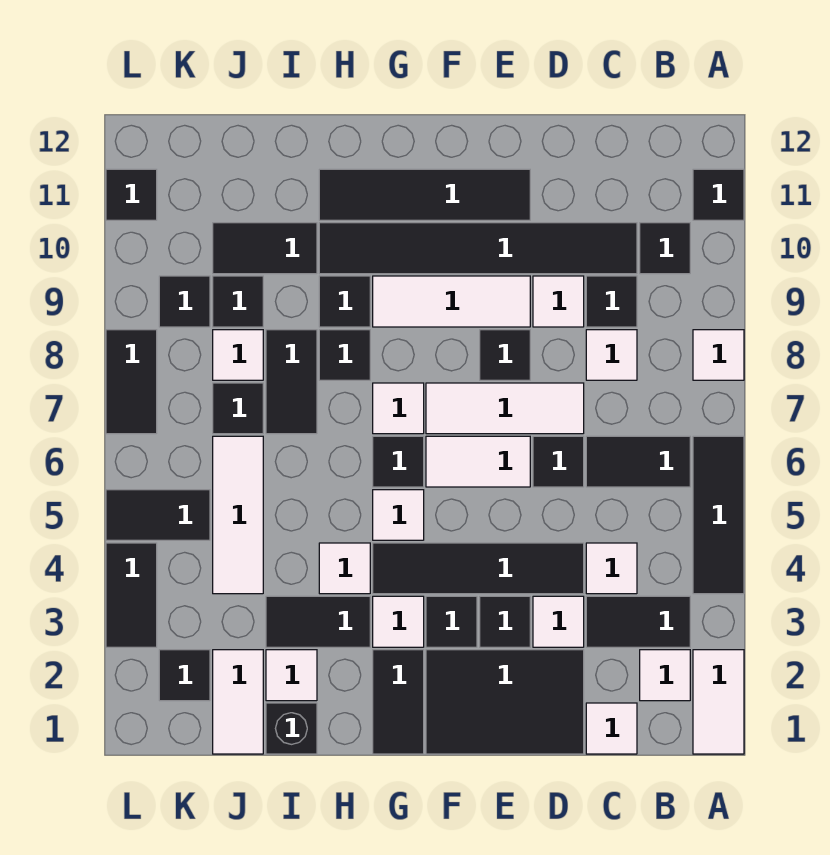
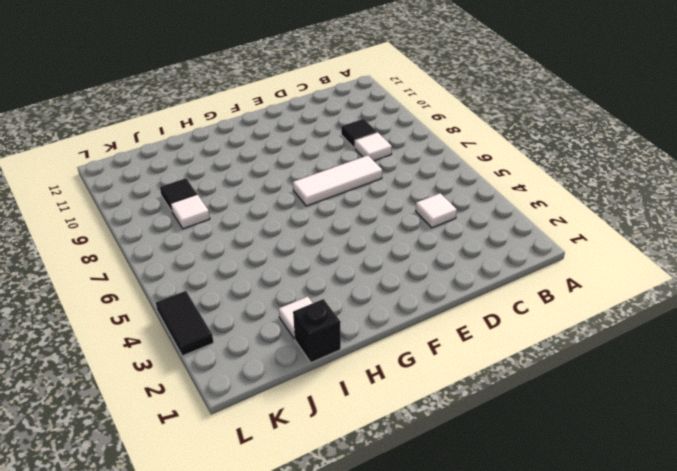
none -> white tile A1:A2 level 1
none -> black tile A4:A6 level 1
none -> white tile A8 level 1
none -> black tile A11 level 1

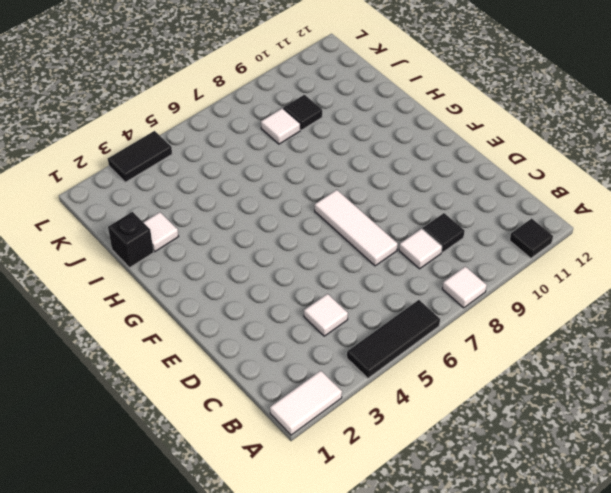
none -> white tile B2 level 1
none -> black tile B3:C3 level 1
none -> black tile B6:C6 level 1
none -> black tile B10 level 1

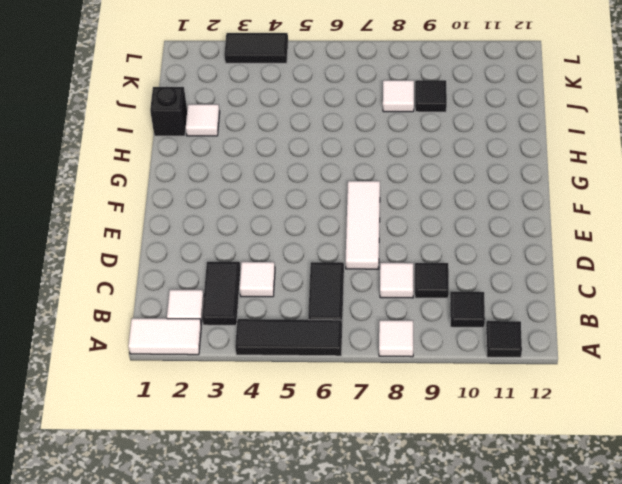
none -> white tile C1 level 1
none -> black tile C10:H10 level 1
none -> black tile D1:F2 level 1
none -> white tile D3 level 1

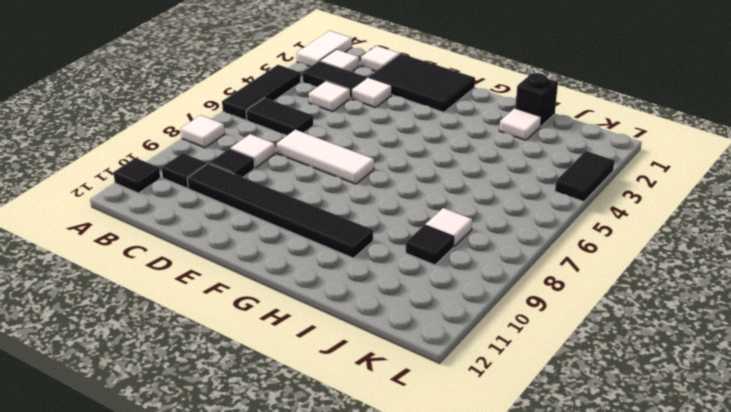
none -> black tile D4:G4 level 1
none -> black tile D6 level 1
none -> white tile D9 level 1
none -> black tile E3 level 1

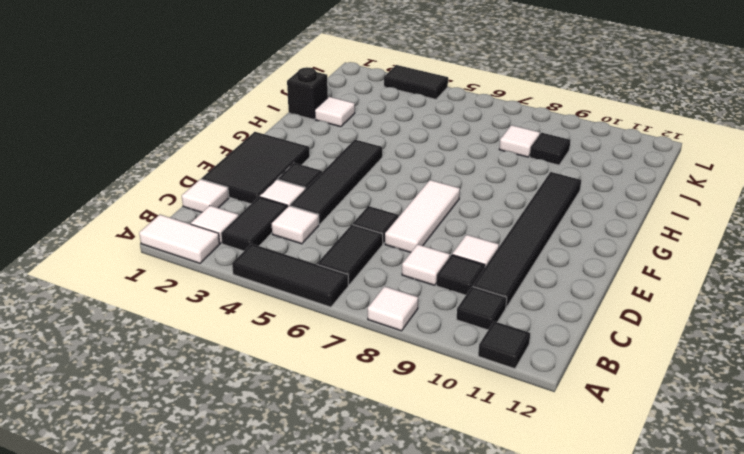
none -> white tile E6:F6 level 1
none -> black tile E8 level 1
none -> white tile E9:G9 level 1
none -> black tile E11:H11 level 1

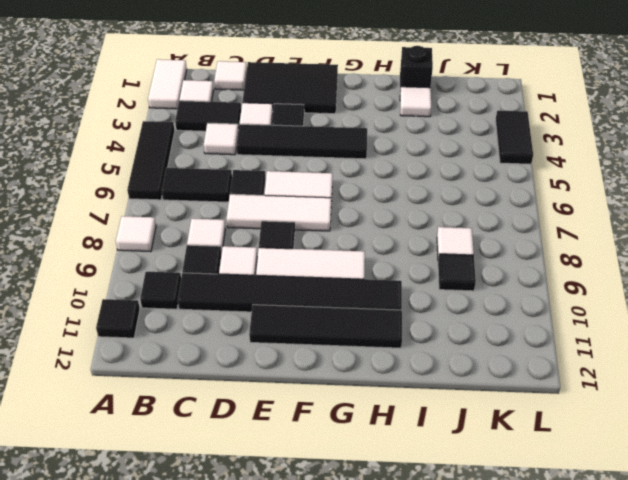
none -> black tile F3 level 1
none -> black tile G1:G2 level 1
none -> white tile G3 level 1
none -> white tile G5 level 1

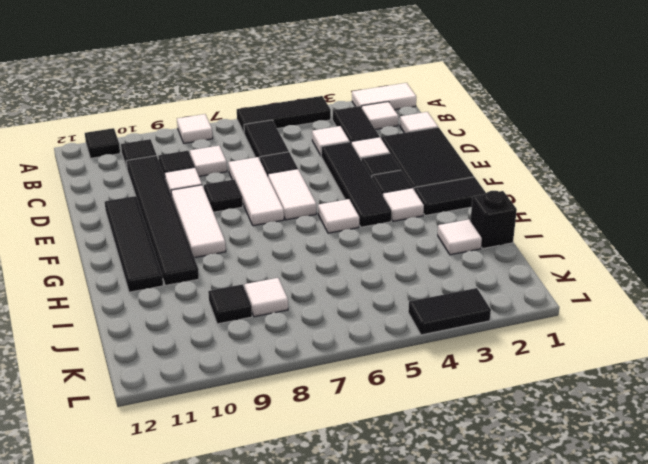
none -> black tile G6 level 1
none -> white tile G7 level 1
none -> black tile H3:I3 level 1
none -> white tile H4 level 1

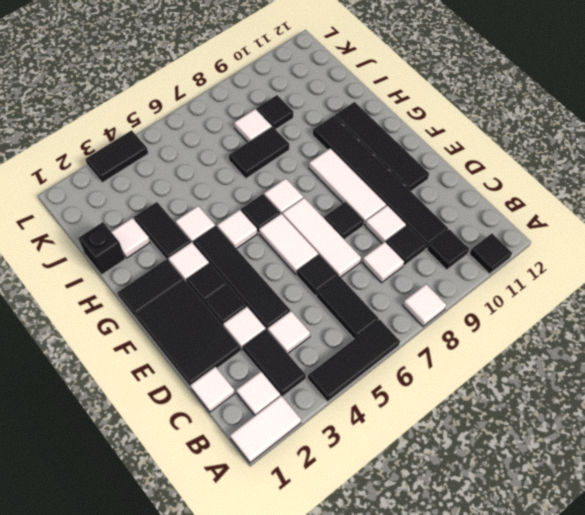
none -> black tile H8 level 1
none -> black tile H9 level 1
none -> black tile I10:J10 level 1
none -> white tile J1:J2 level 1

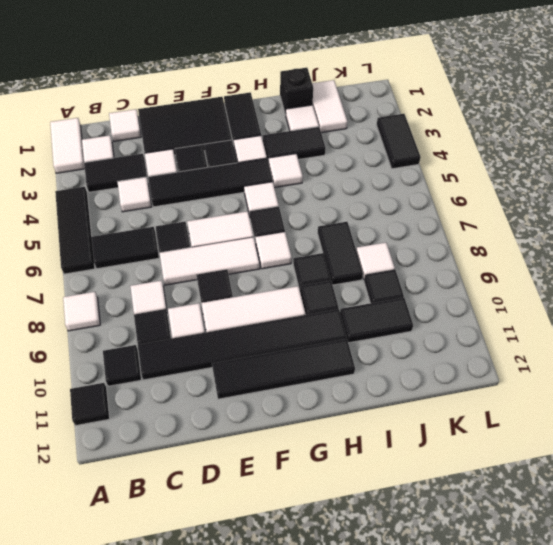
none -> white tile J4:J6 level 1
none -> black tile J7 level 1
none -> black tile K2 level 1
none -> black tile K5:L5 level 1

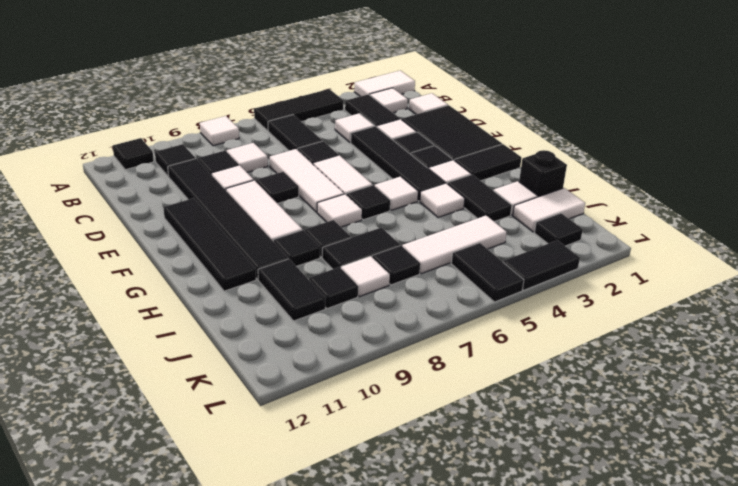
none -> black tile K9 level 1
none -> black tile L7:L8 level 1
none -> black tile L11 level 1

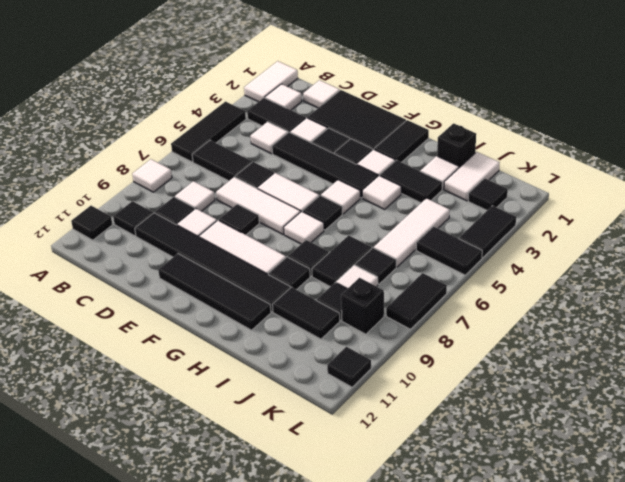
black brick K9 level 1 -> black tile K9 level 1

